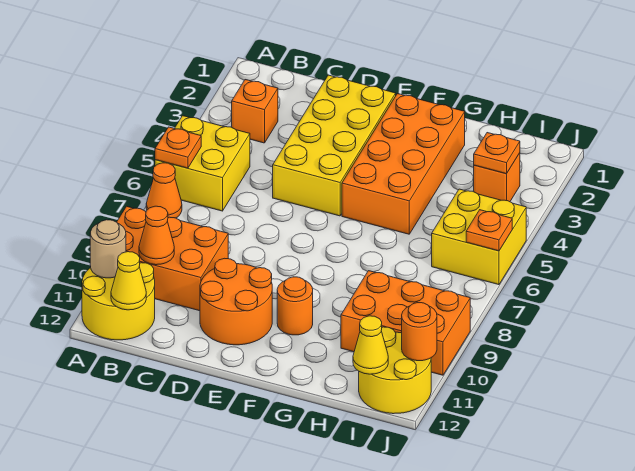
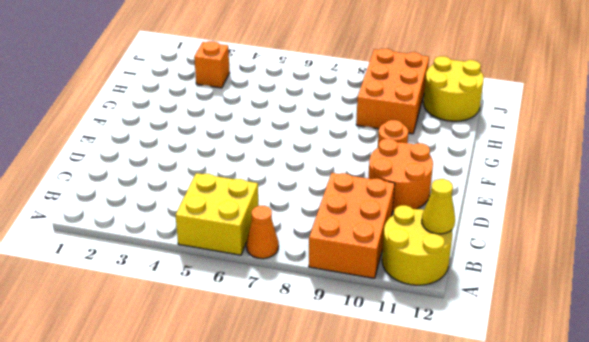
none -> orange brick B3 level 1
none -> yellow brick D2:E5 level 1
none -> orange brick F2:G5 level 1

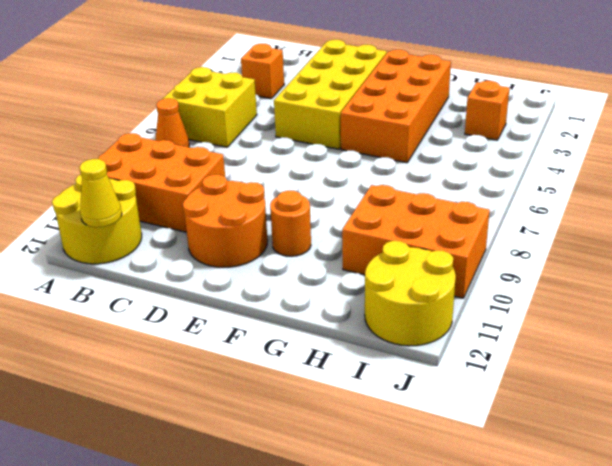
none -> yellow brick I5:J6 level 1
none -> orange plate A6 level 2
none -> tan round brick A11 level 2

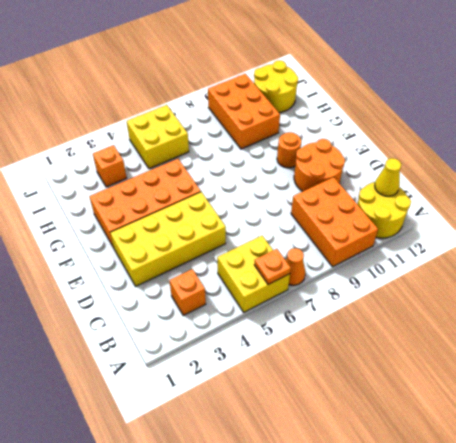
none -> tan round brick A11 level 2
none -> orange cone B10 level 2
none -> orange plate I3 level 2

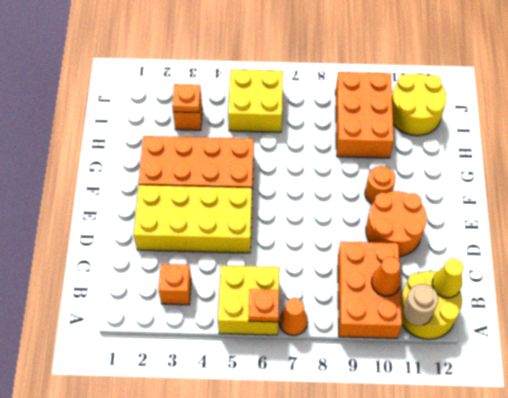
none -> yellow cone I12 level 2
none -> orange plate J6 level 2
none -> orange round brick J11 level 2

